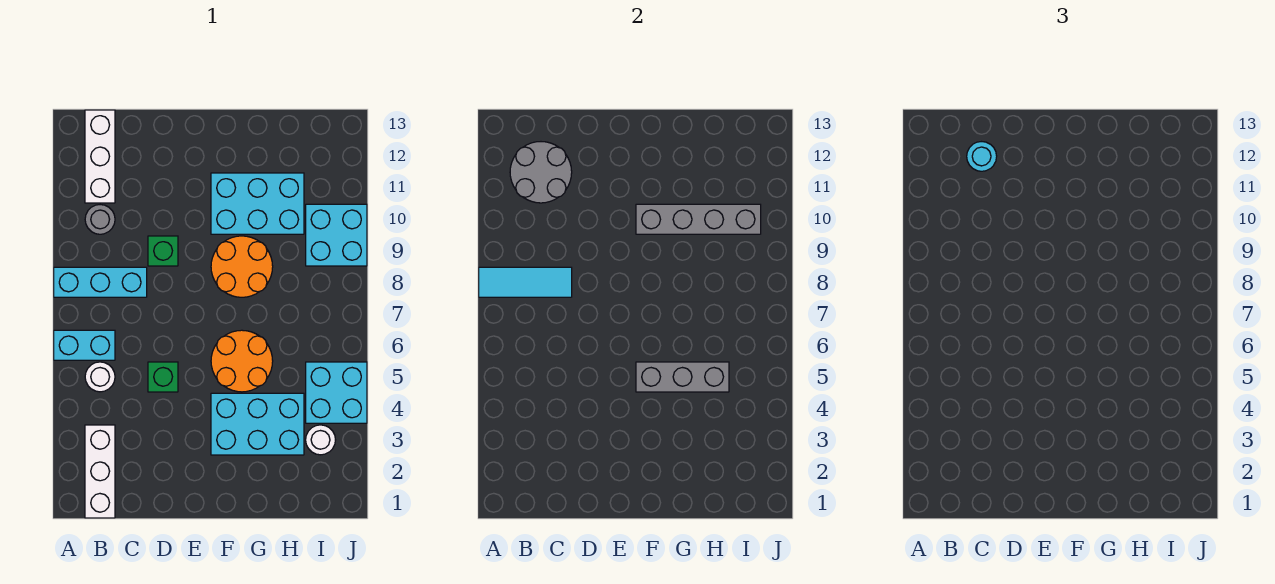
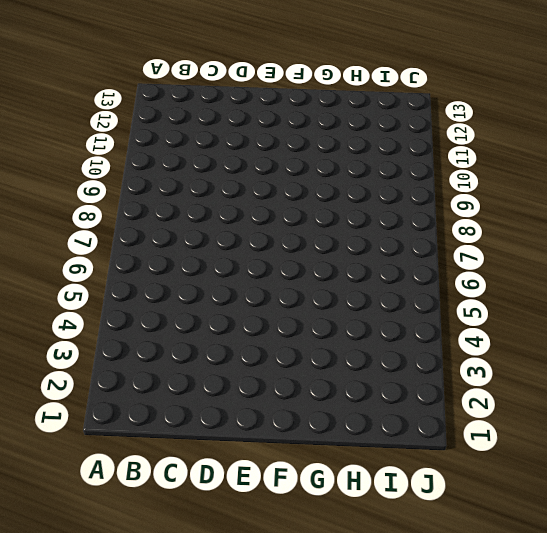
none -> cyan brick A6:B6 level 1
none -> cyan brick A8:C8 level 1
none -> white brick B1:B3 level 1

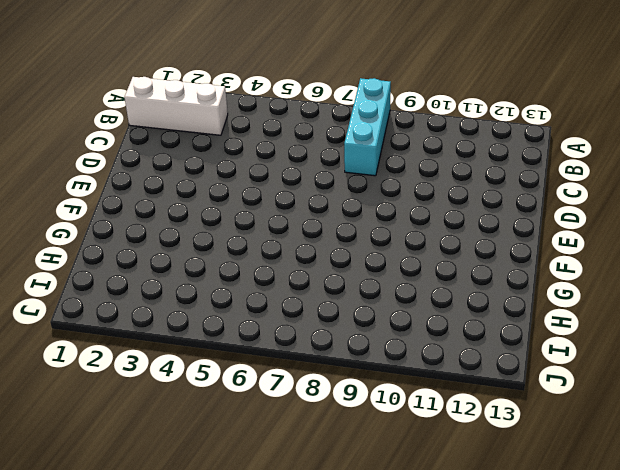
none -> cyan brick A6:B6 level 1
none -> white round brick B5 level 1
none -> grey round brick B10 level 1

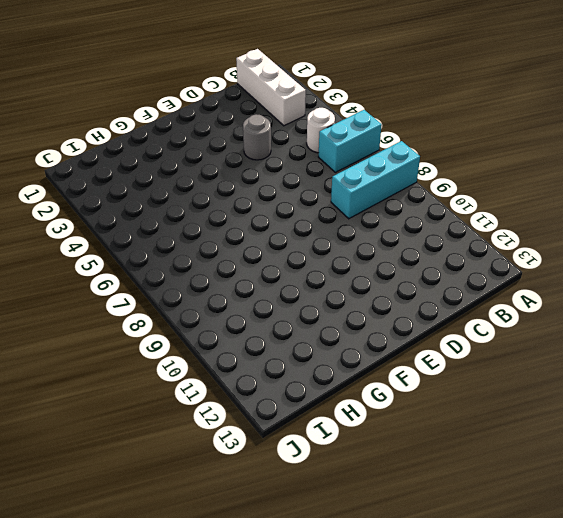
grey round brick D4 level 1 -> grey round brick B10 level 1
none -> white brick B11:B13 level 1
none -> green brick D5 level 1
none -> green brick D9 level 1

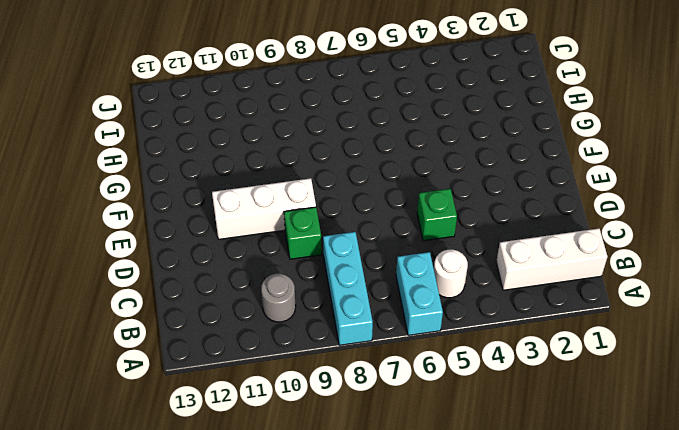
white brick E9:E11 level 1 -> white brick B11:B13 level 1
none -> cyan brick F3:H4 level 1
none -> orange round brick F5:G6 level 1
none -> orange round brick F8:G9 level 1

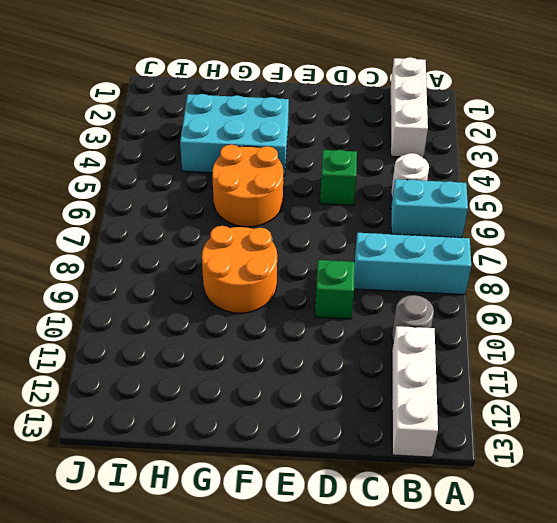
none -> cyan brick F10:H11 level 1
none -> white round brick I3 level 1
none -> cyan brick I4:J5 level 1

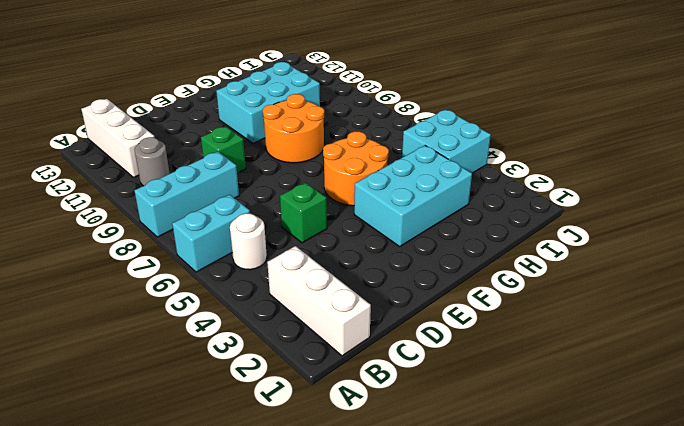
none -> white round brick I3 level 1
none -> cyan brick I9:J10 level 1
none -> cyan tile A8:C8 level 2

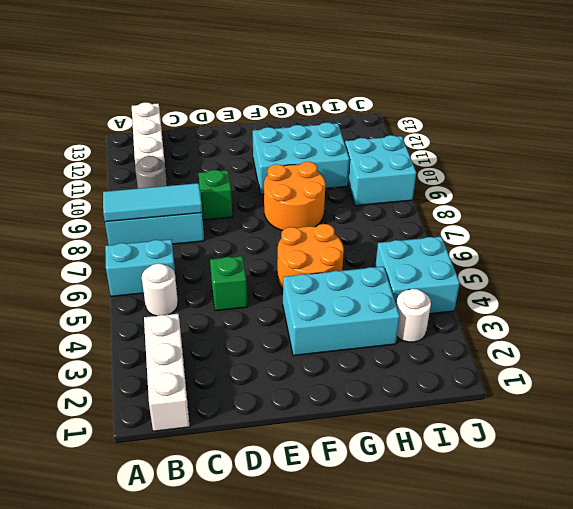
none -> grey round brick B11:C12 level 2
none -> grey brick F5:H5 level 2
none -> grey brick F10:I10 level 2

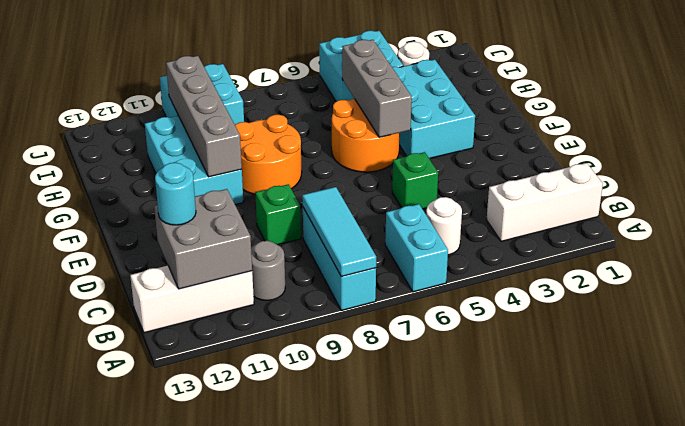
grey brick B11:C12 level 2 -> grey round brick B11:C12 level 2

